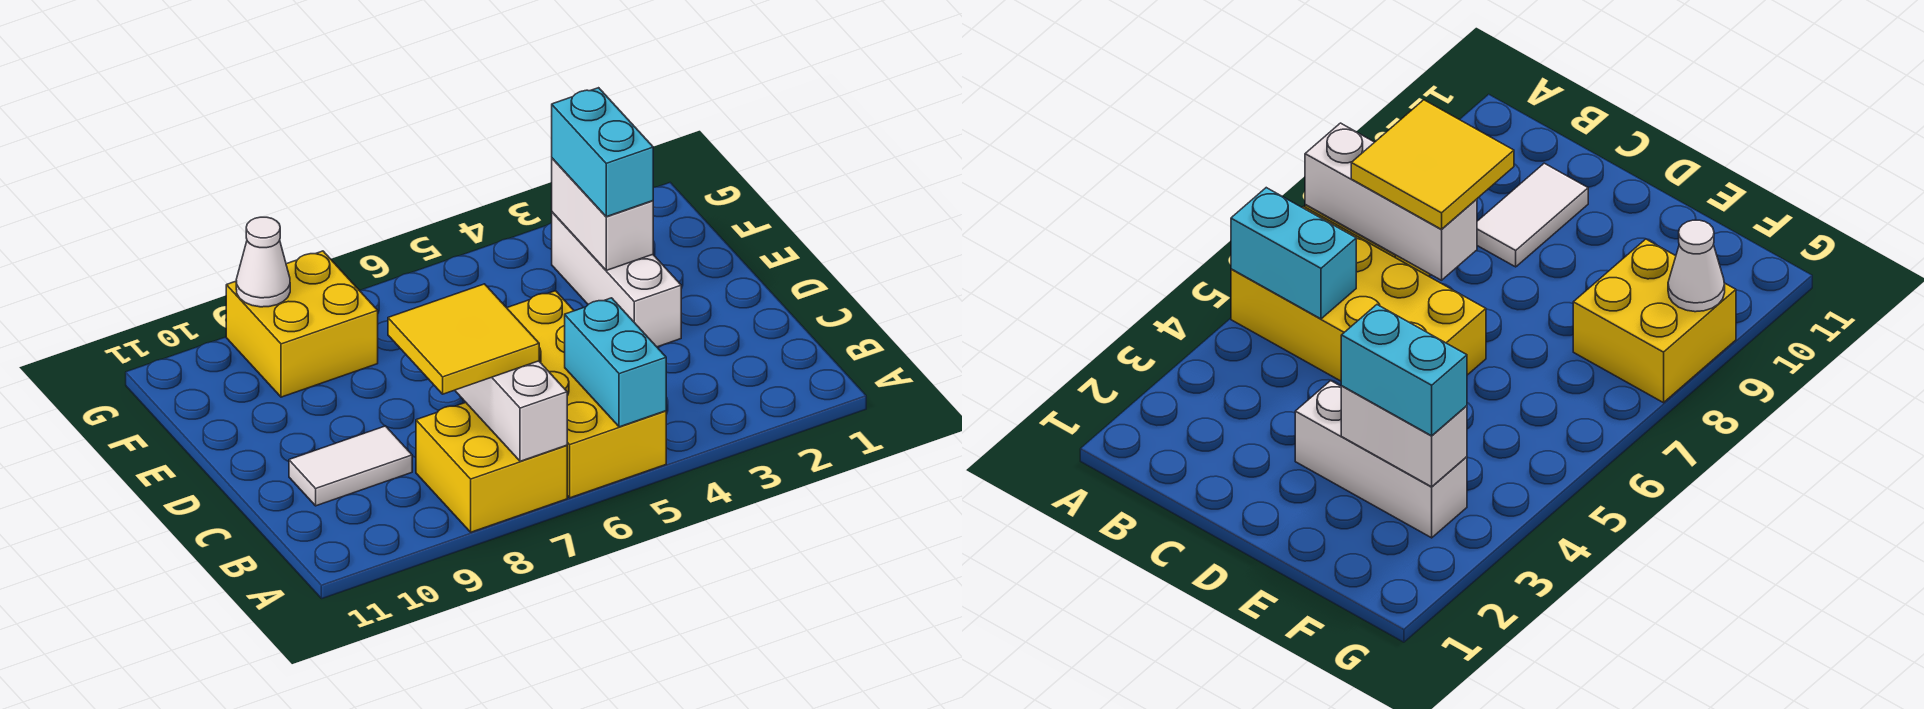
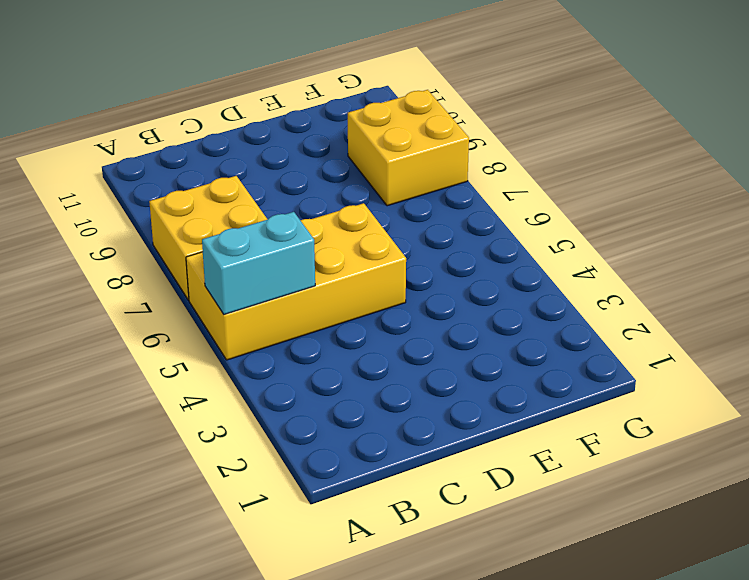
none -> white tile C9:C10 level 1
none -> white brick D3:F3 level 1

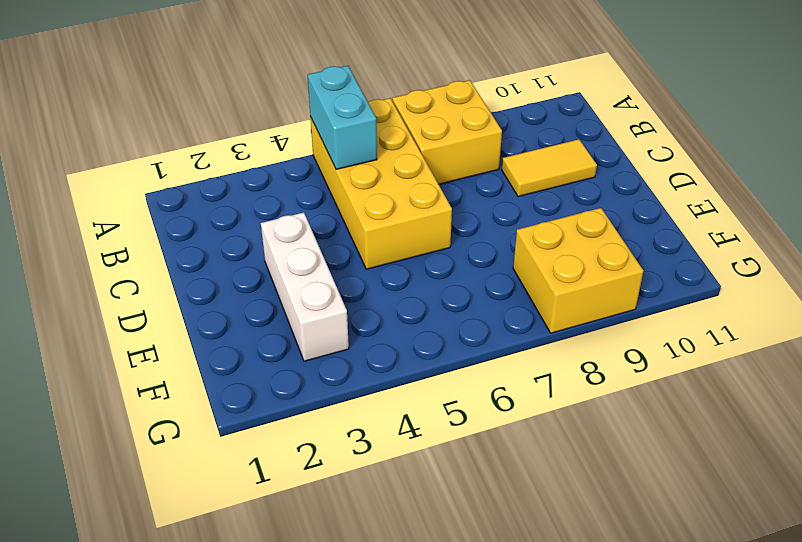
yellow tile C9:C10 level 1 -> white tile C9:C10 level 1
none -> white brick A7:C7 level 2
none -> white brick E3:F3 level 2

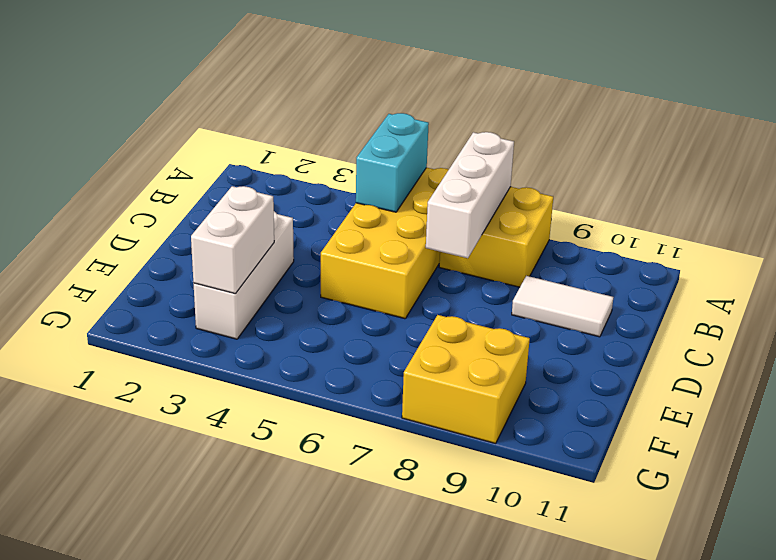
none -> white cone G9 level 2
none -> yellow tile B7:C8 level 3

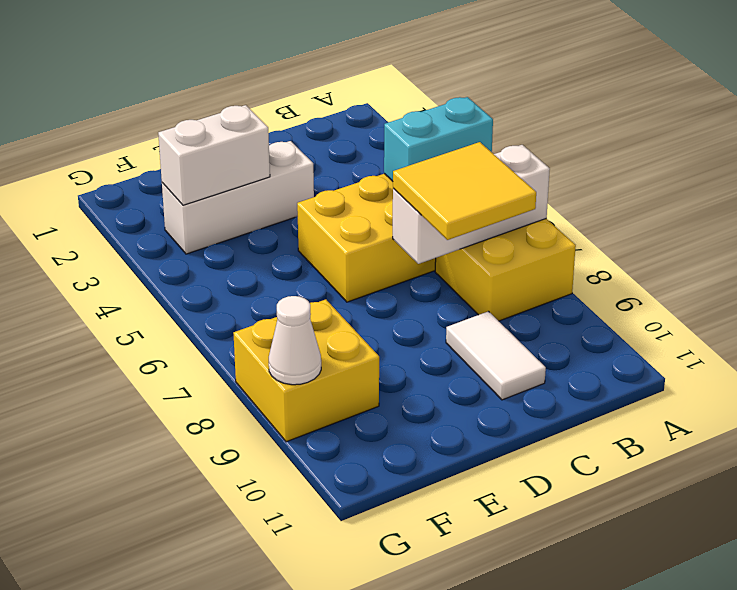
none -> cyan brick E3:F3 level 3

